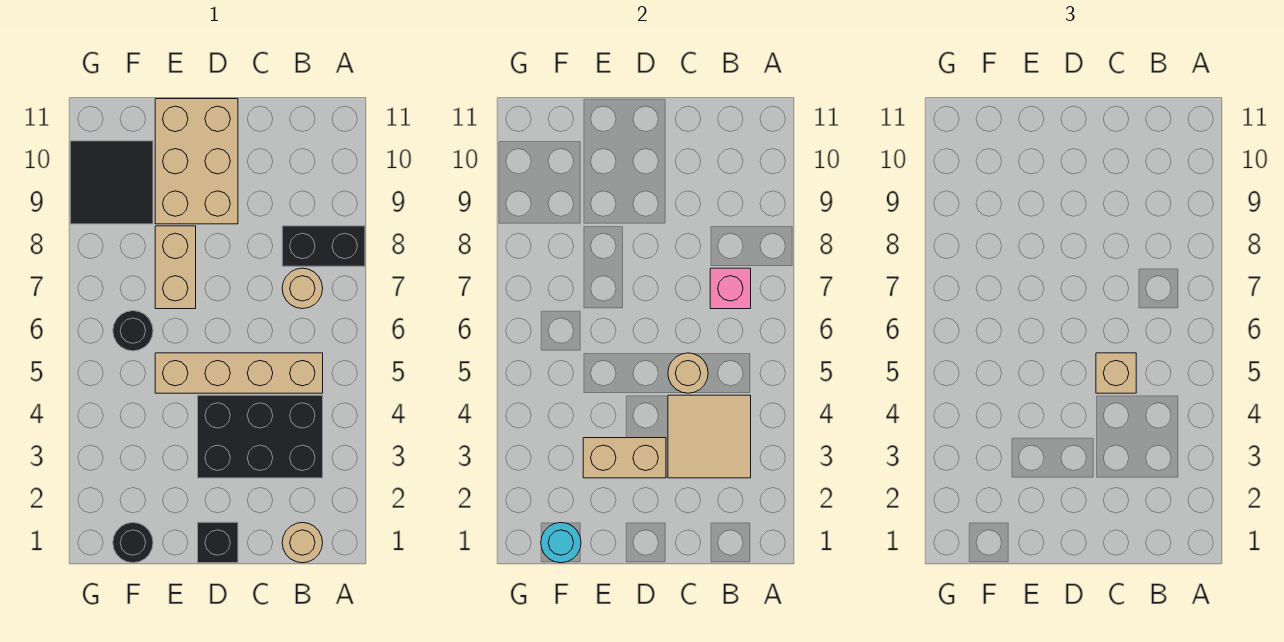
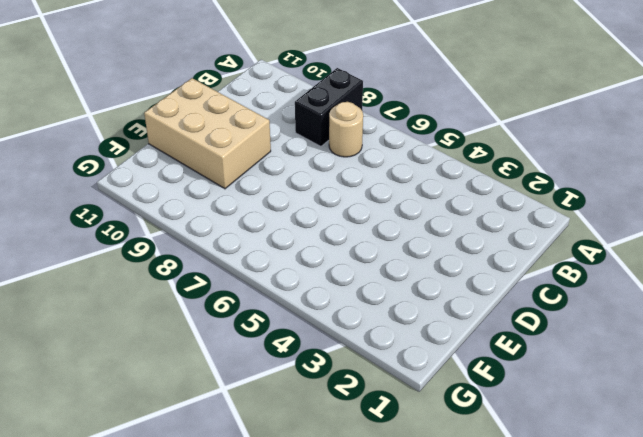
none -> tan round brick B1 level 1
none -> black brick B3:D4 level 1
none -> tan brick B5:E5 level 1

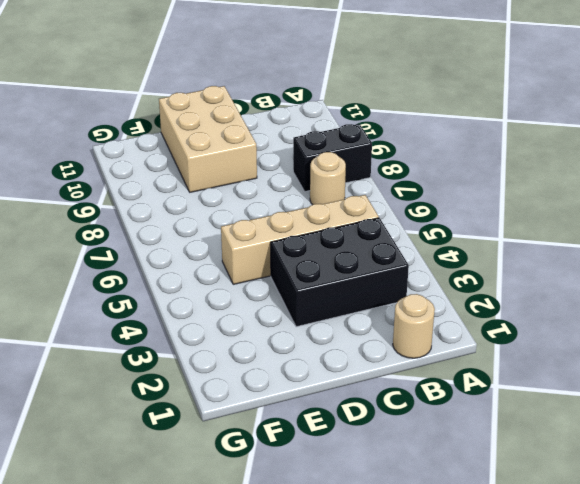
none -> black brick D1 level 1
none -> tan brick E7:E8 level 1
none -> black round brick F1 level 1

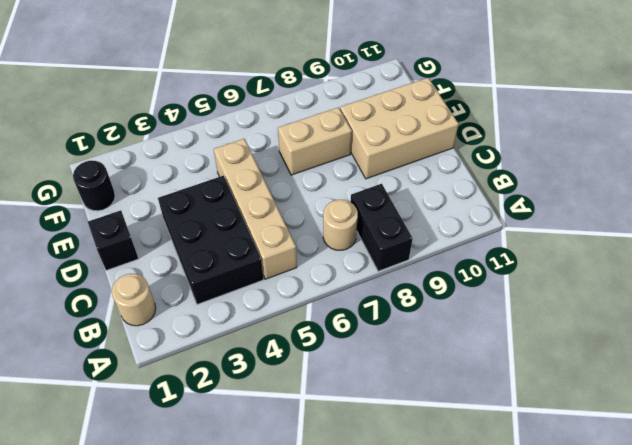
none -> black round brick F6 level 1
none -> black tile F9:G10 level 1
none -> tan tile B3:C4 level 2

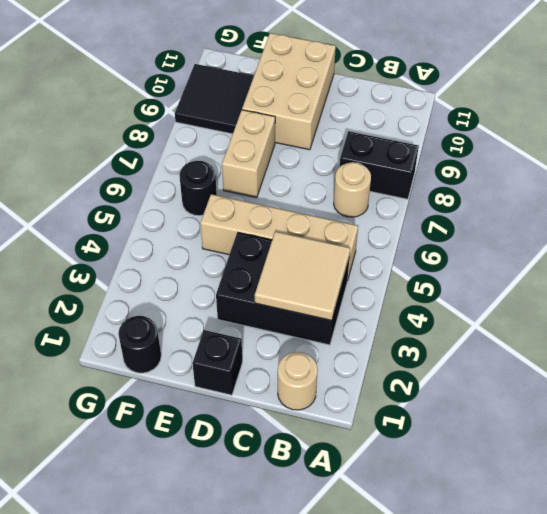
none -> pink brick B7 level 2
none -> tan round brick C5 level 2
none -> tan brick D3:E3 level 2

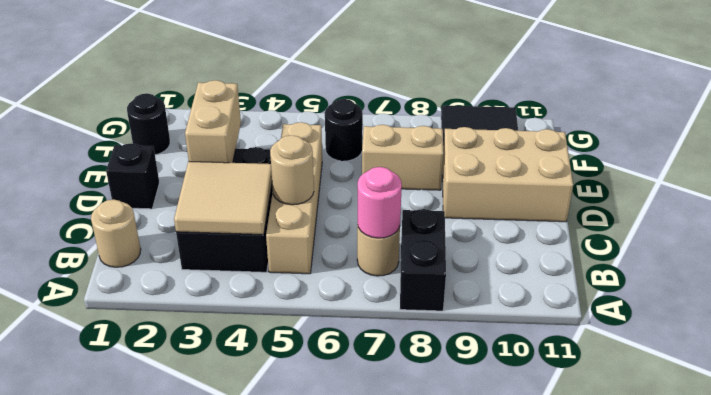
pink round brick B7 level 2 -> pink brick B7 level 2
none -> cyan round brick F1 level 2
none -> tan brick C5 level 3

